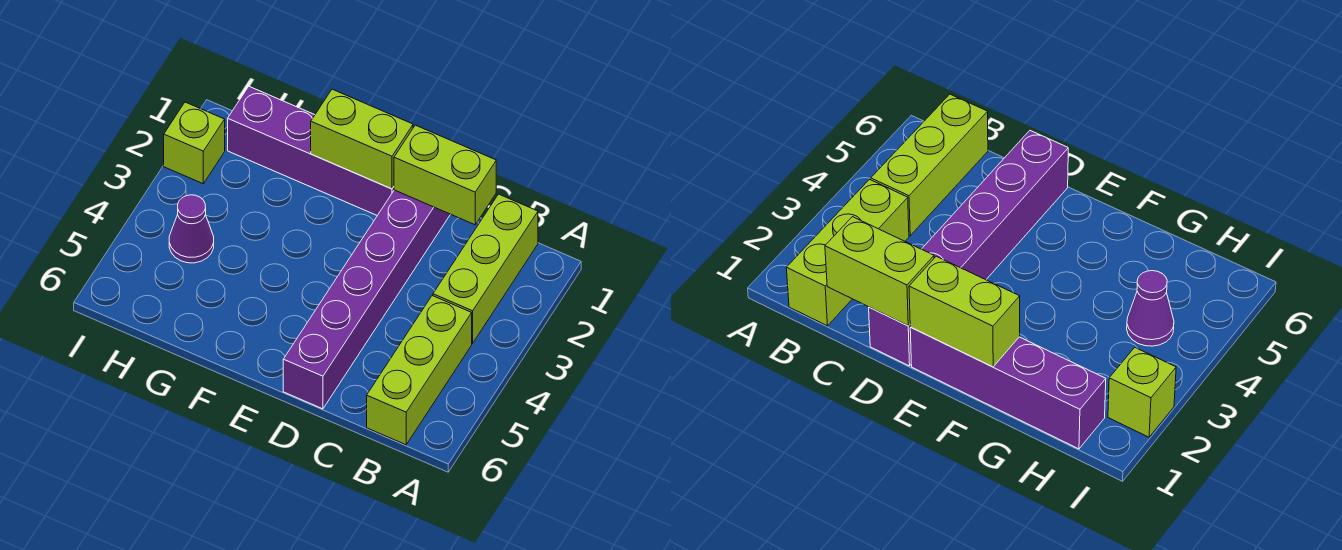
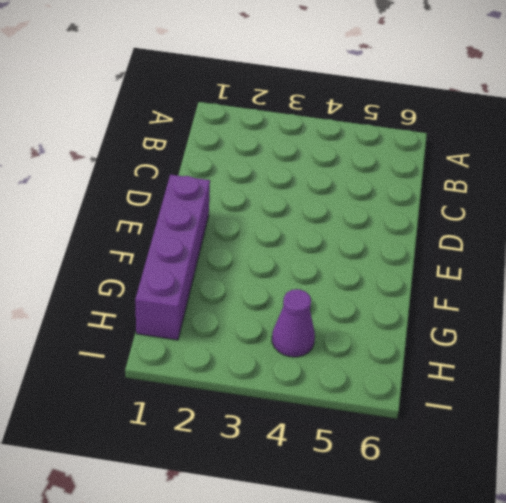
none -> lime brick B1:B3 level 1
none -> lime brick B4:B6 level 1

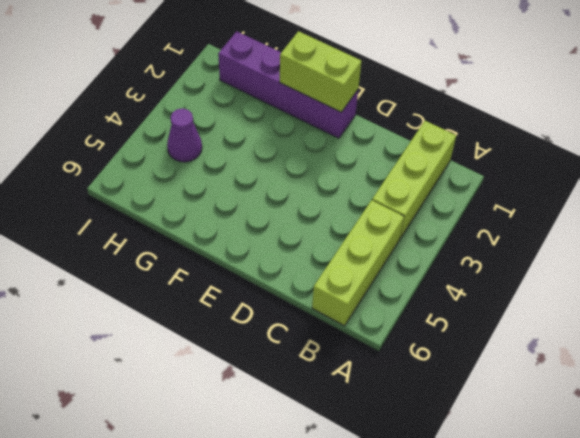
none -> purple brick D1:D6 level 1
none -> lime brick I2 level 1

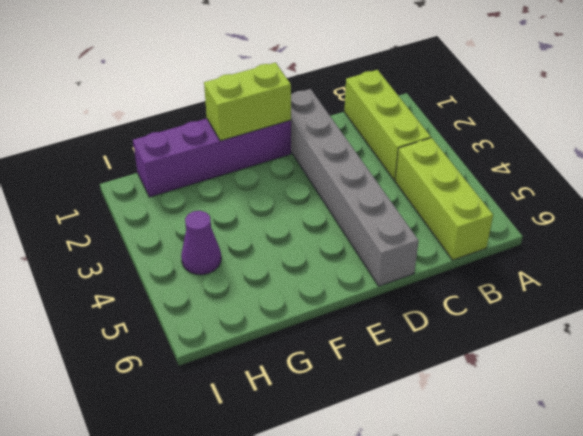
grey brick D1:D6 level 1 -> purple brick D1:D6 level 1
none -> lime brick I2 level 1
none -> lime brick C1:D1 level 2

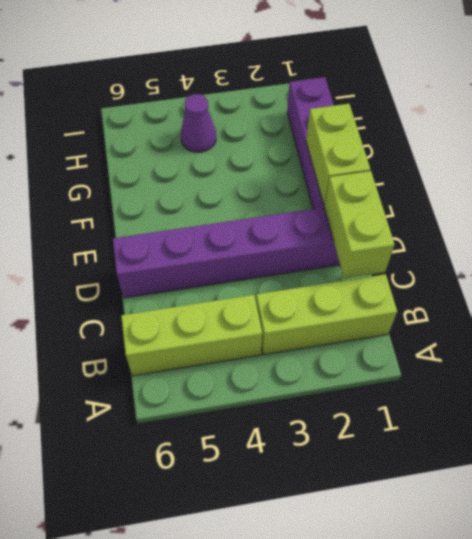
none -> lime brick I2 level 1

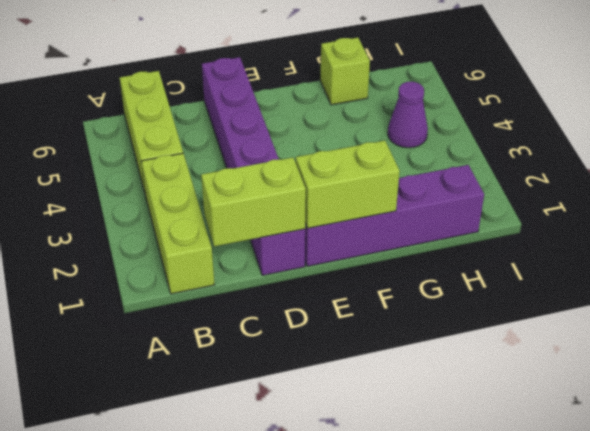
lime brick G6 level 1 -> lime brick I2 level 1

